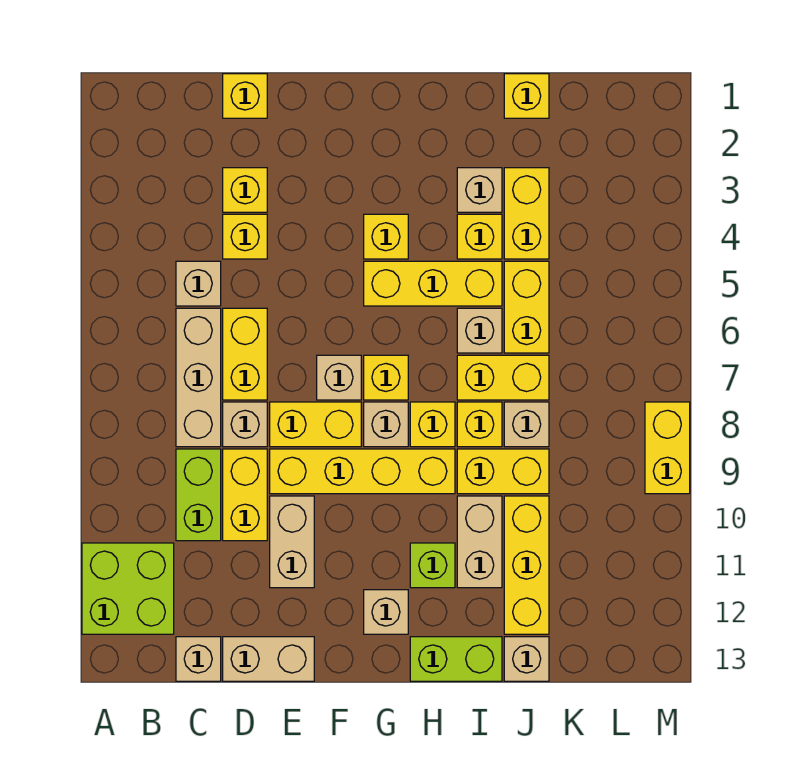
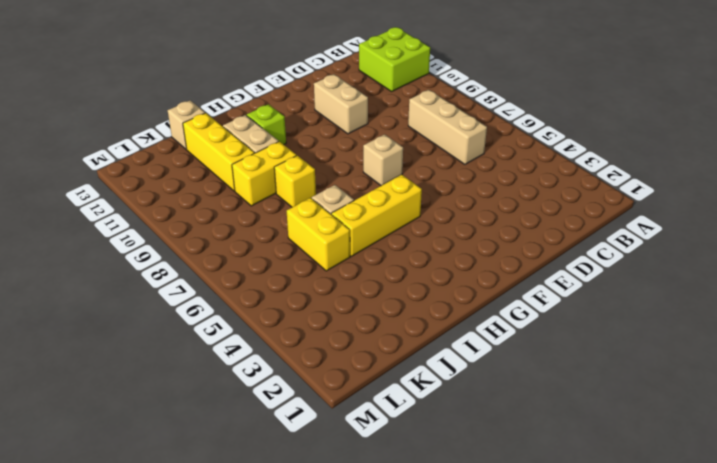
none -> tan brick C5 level 1
none -> lime brick C9:C10 level 1
none -> tan brick C13 level 1
none -> yellow brick D1 level 1

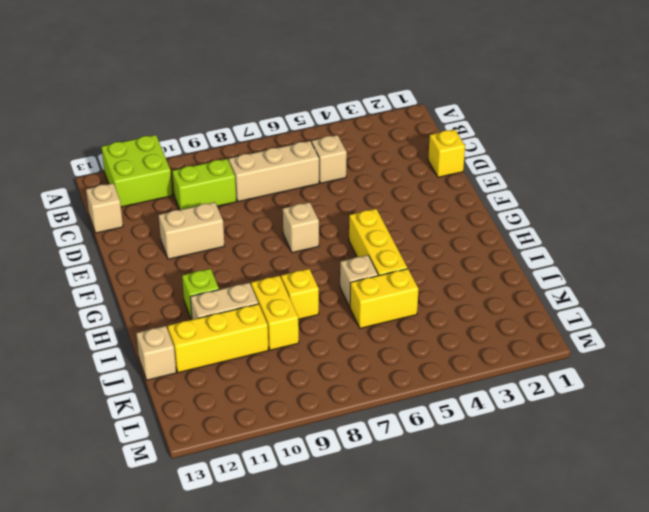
none -> yellow brick D3 level 1
none -> yellow brick D4 level 1
none -> yellow brick D6:D7 level 1
none -> tan brick D8 level 1

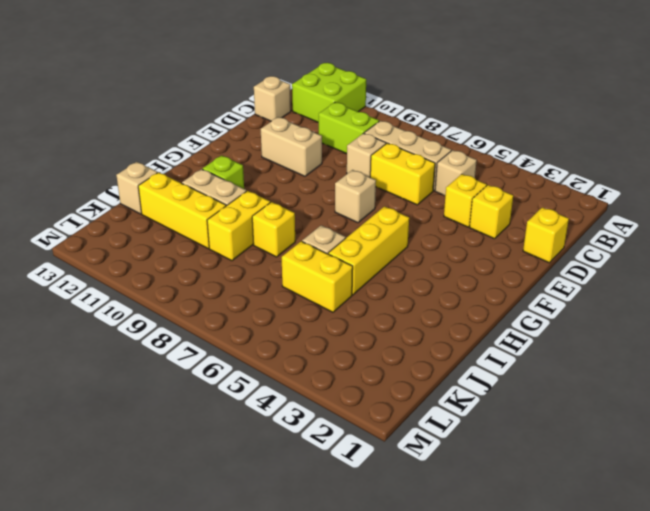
none -> yellow brick D9:D10 level 1
none -> tan brick D13:E13 level 1
none -> yellow brick E8:F8 level 1
none -> yellow brick E9:H9 level 1

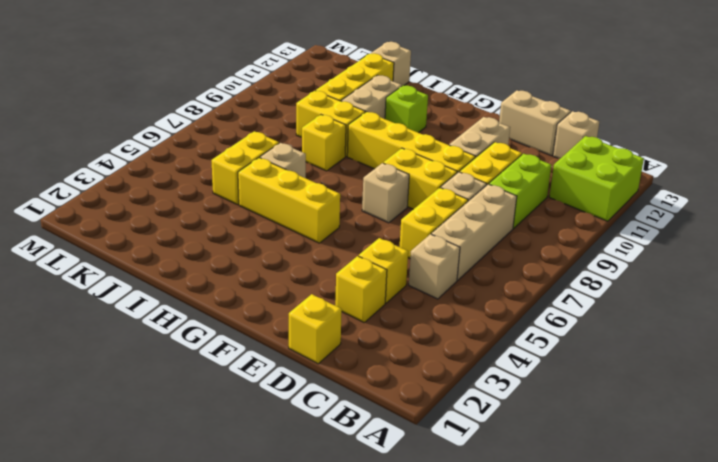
none -> yellow brick G4 level 1
none -> yellow brick G7 level 1
none -> tan brick G8 level 1
none -> tan brick G12 level 1

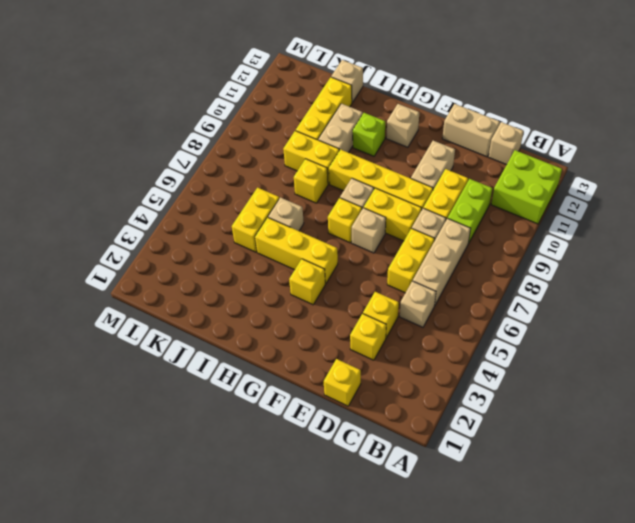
none -> yellow brick H8 level 1
none -> lime brick H13:I13 level 1
none -> tan brick I3 level 1
none -> yellow brick I4 level 1

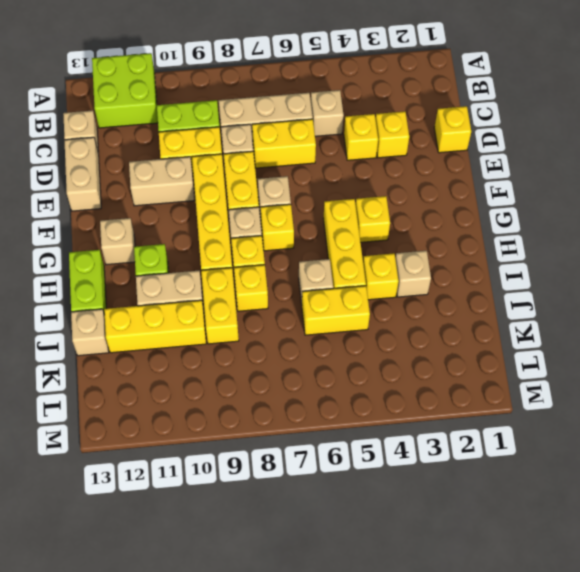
none -> yellow brick I7:J7 level 1
none -> yellow brick J1 level 1
none -> yellow brick J3:J4 level 1
none -> tan brick J8 level 1

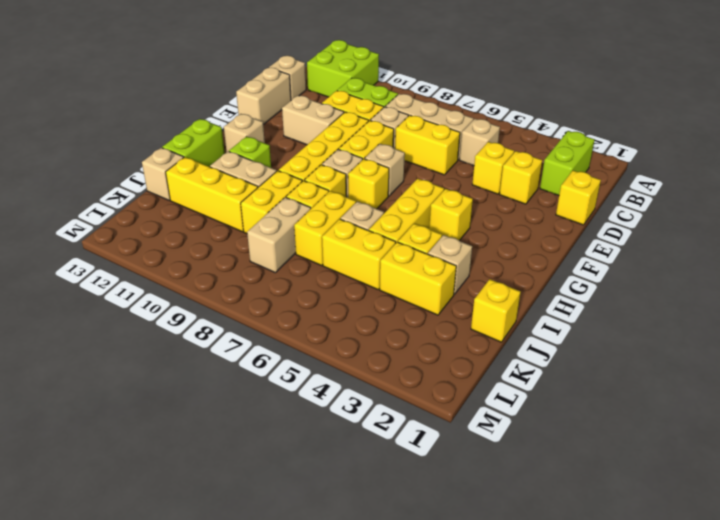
lime brick B2:C2 level 1 -> none
tan brick J8:K8 level 1 -> tan brick J8 level 1
none -> yellow brick M8:M9 level 1

